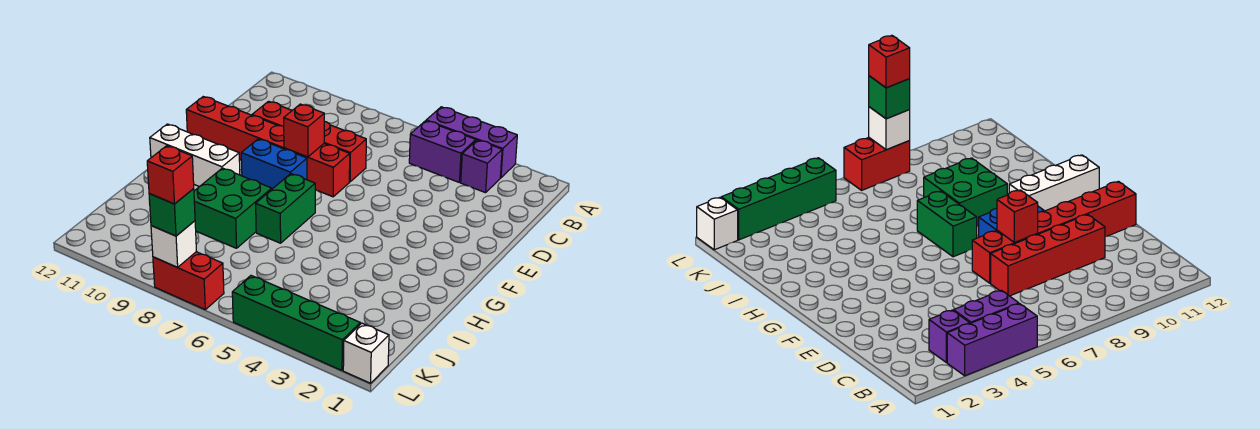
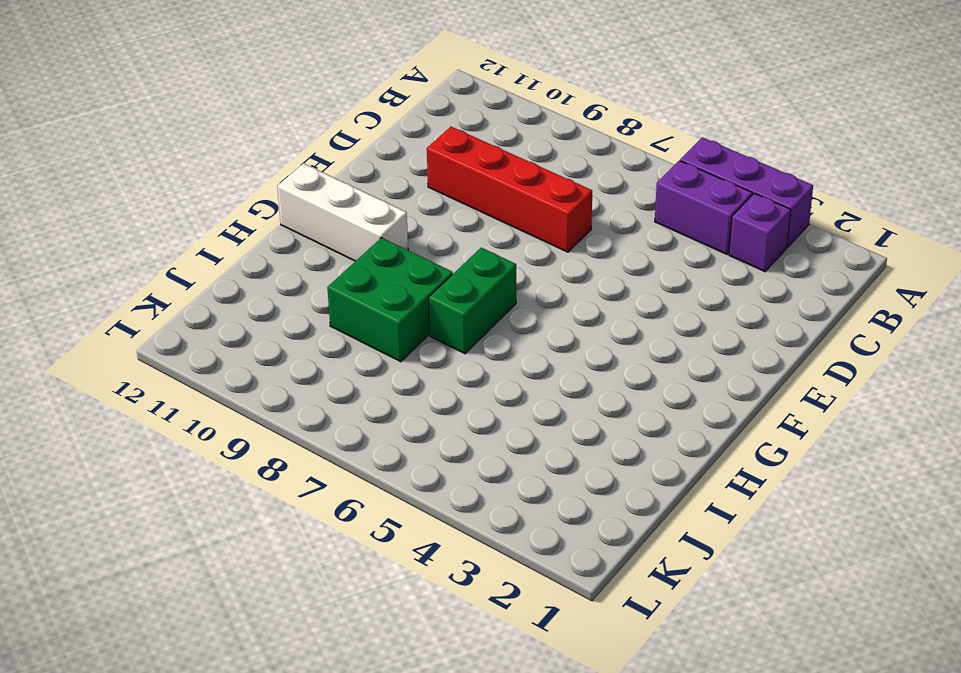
none -> red brick E7:E12 level 1
none -> blue brick F8:F9 level 1
none -> white brick L1 level 1

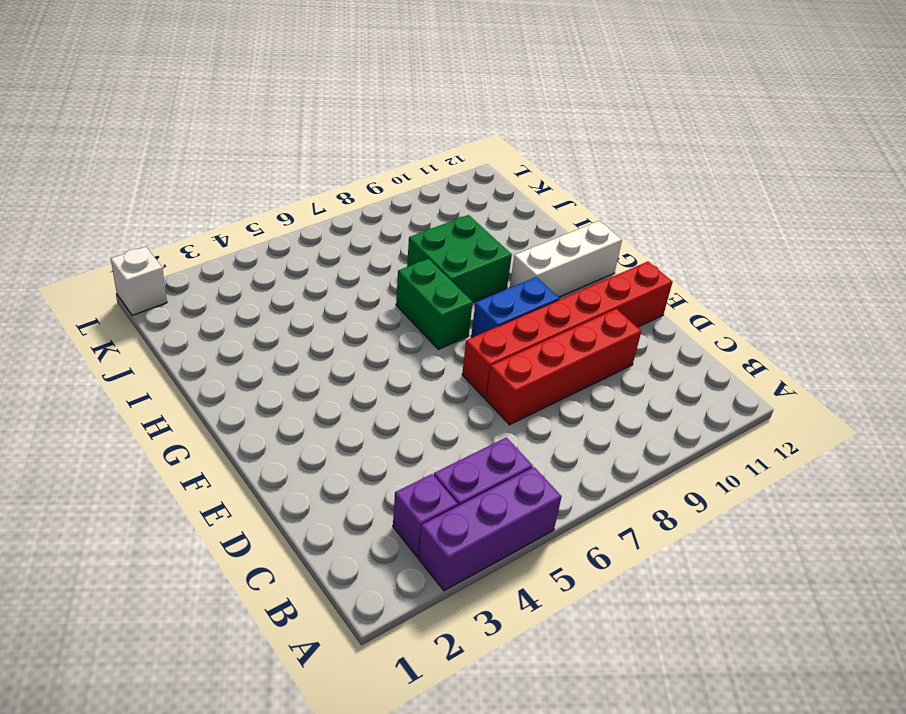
none -> green brick L2:L5 level 1
none -> red brick L7:L8 level 1
none -> red brick E8 level 2

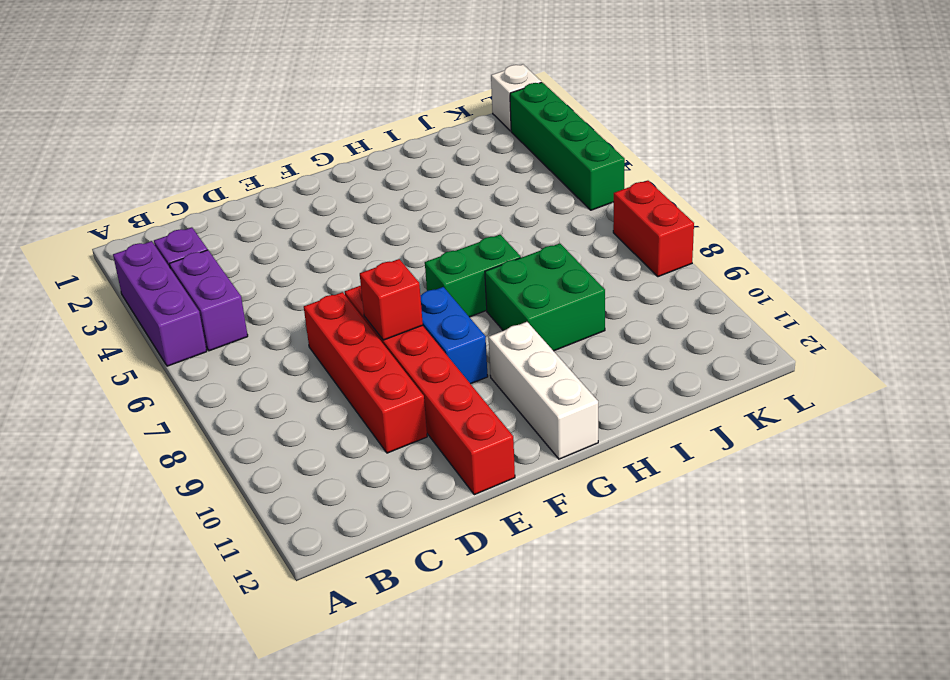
none -> white brick L8 level 2
none -> green brick L8 level 3
none -> red brick L8 level 4

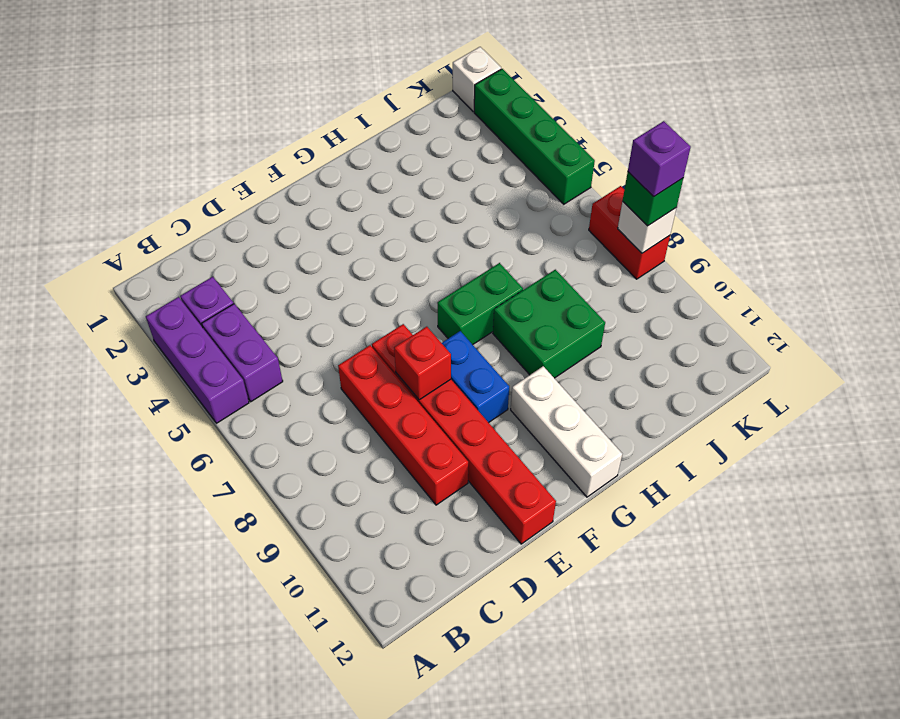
purple brick L8 level 4 -> red brick L8 level 4

